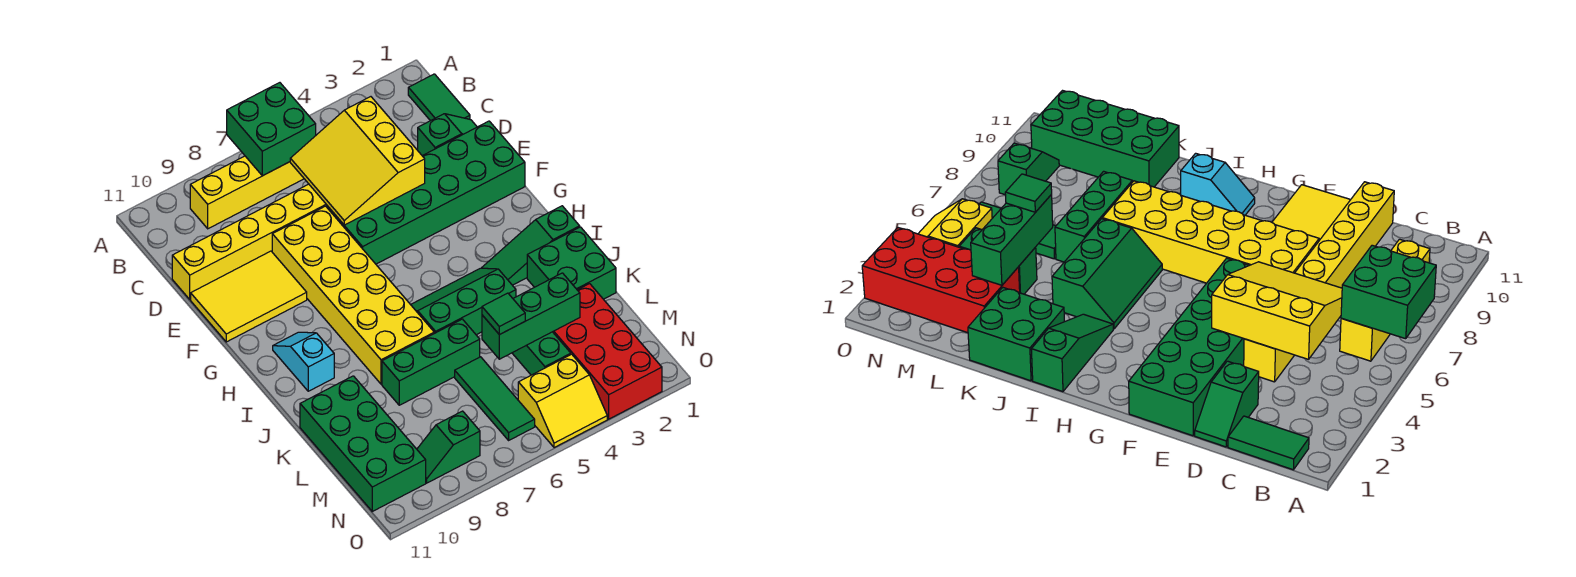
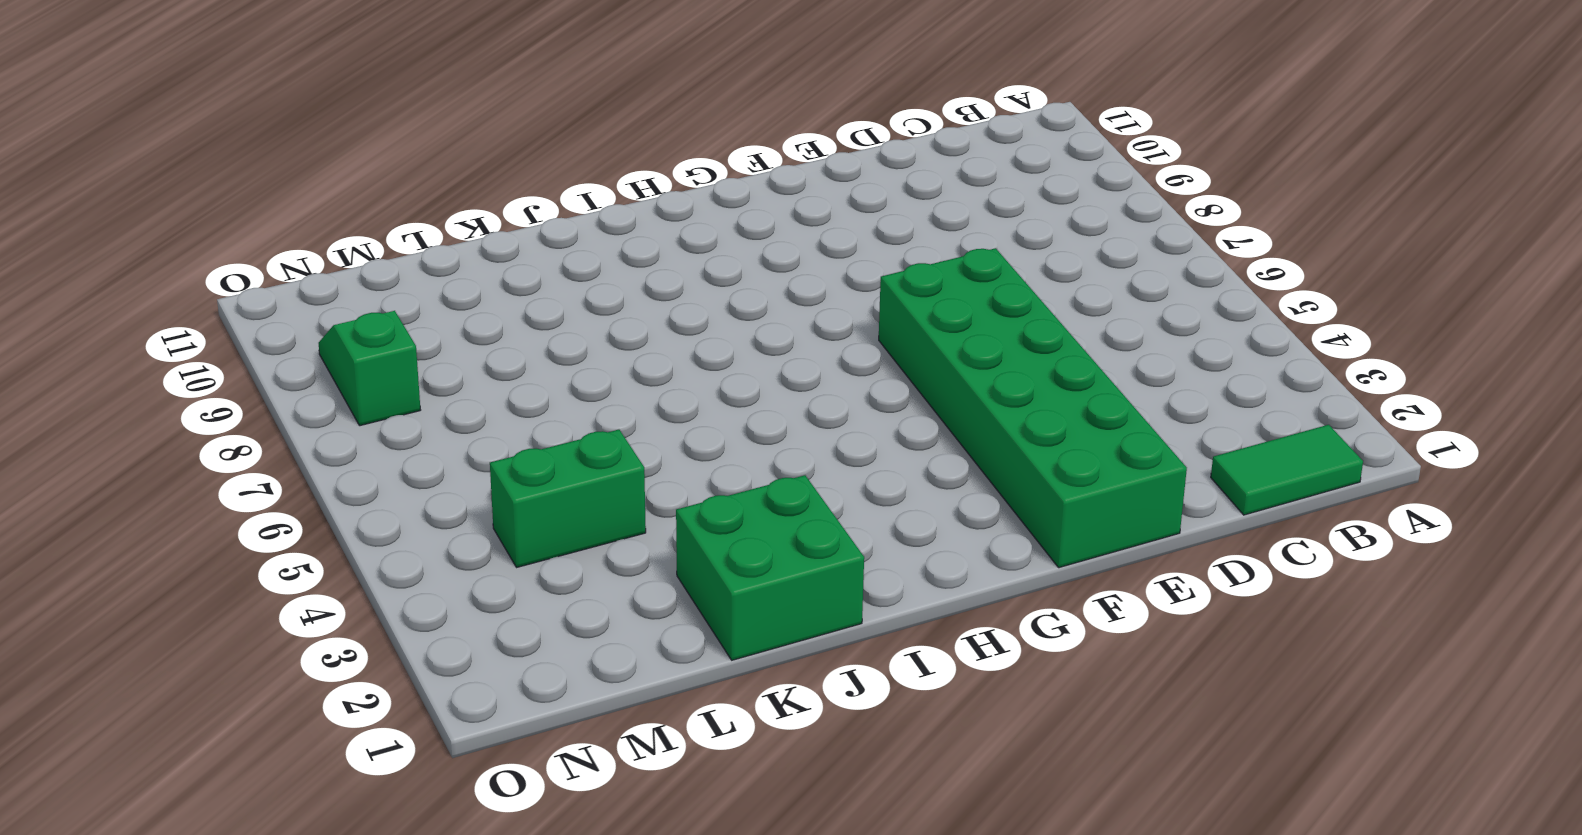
none -> yellow brick B6:B9 level 1
none -> green slope D1:D2 level 1 top 2
none -> yellow brick D4:D11 level 1

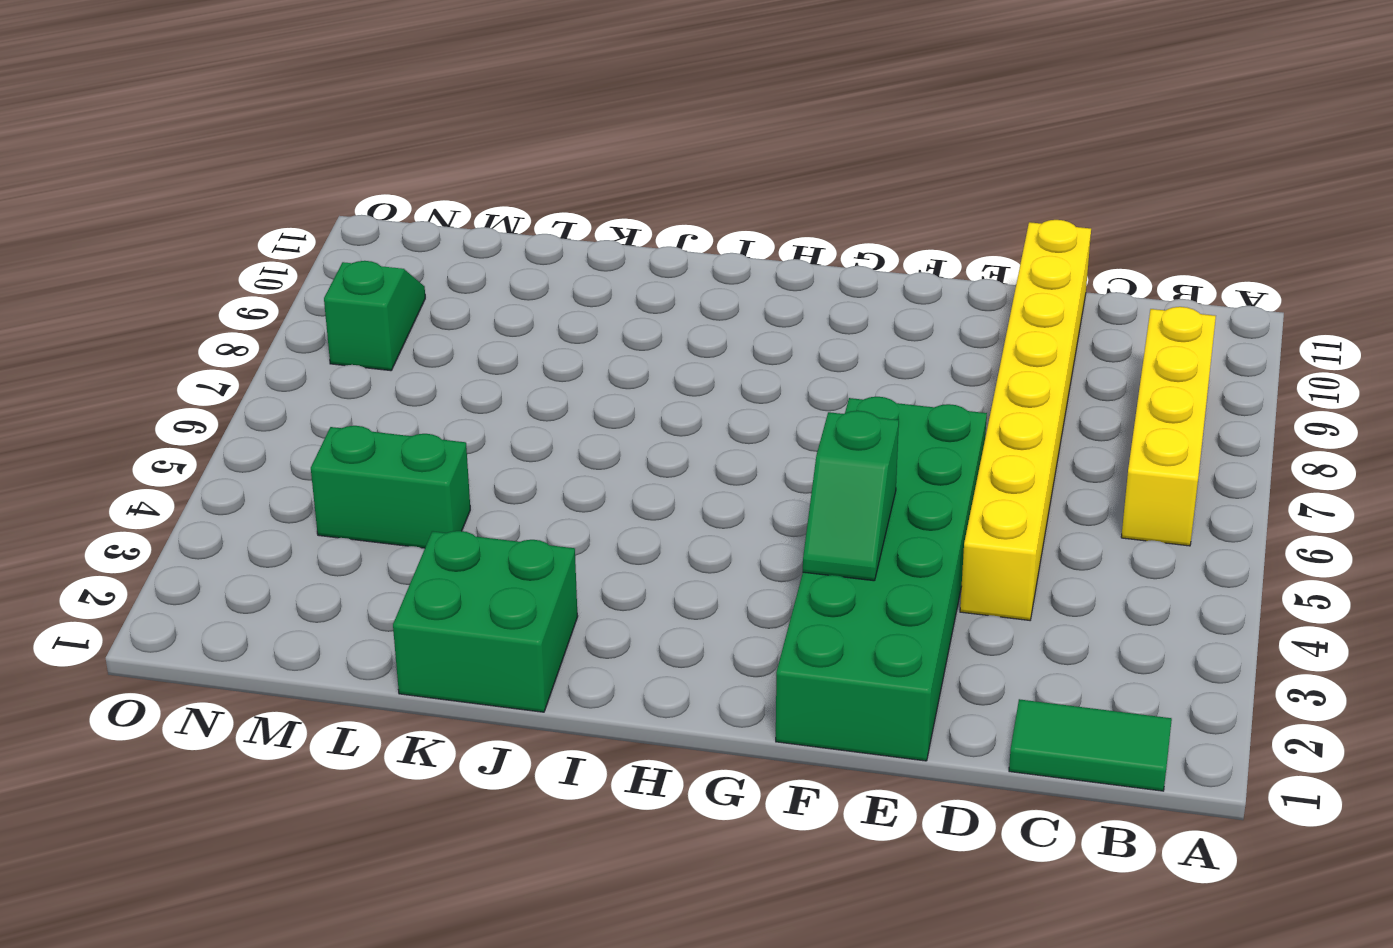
green slope F3:F4 level 2 top 4 -> green slope D1:D2 level 1 top 2
none -> yellow brick E7:J8 level 1
none -> yellow tile E9:F11 level 1
none -> cyan slope H10:I10 level 1 top I

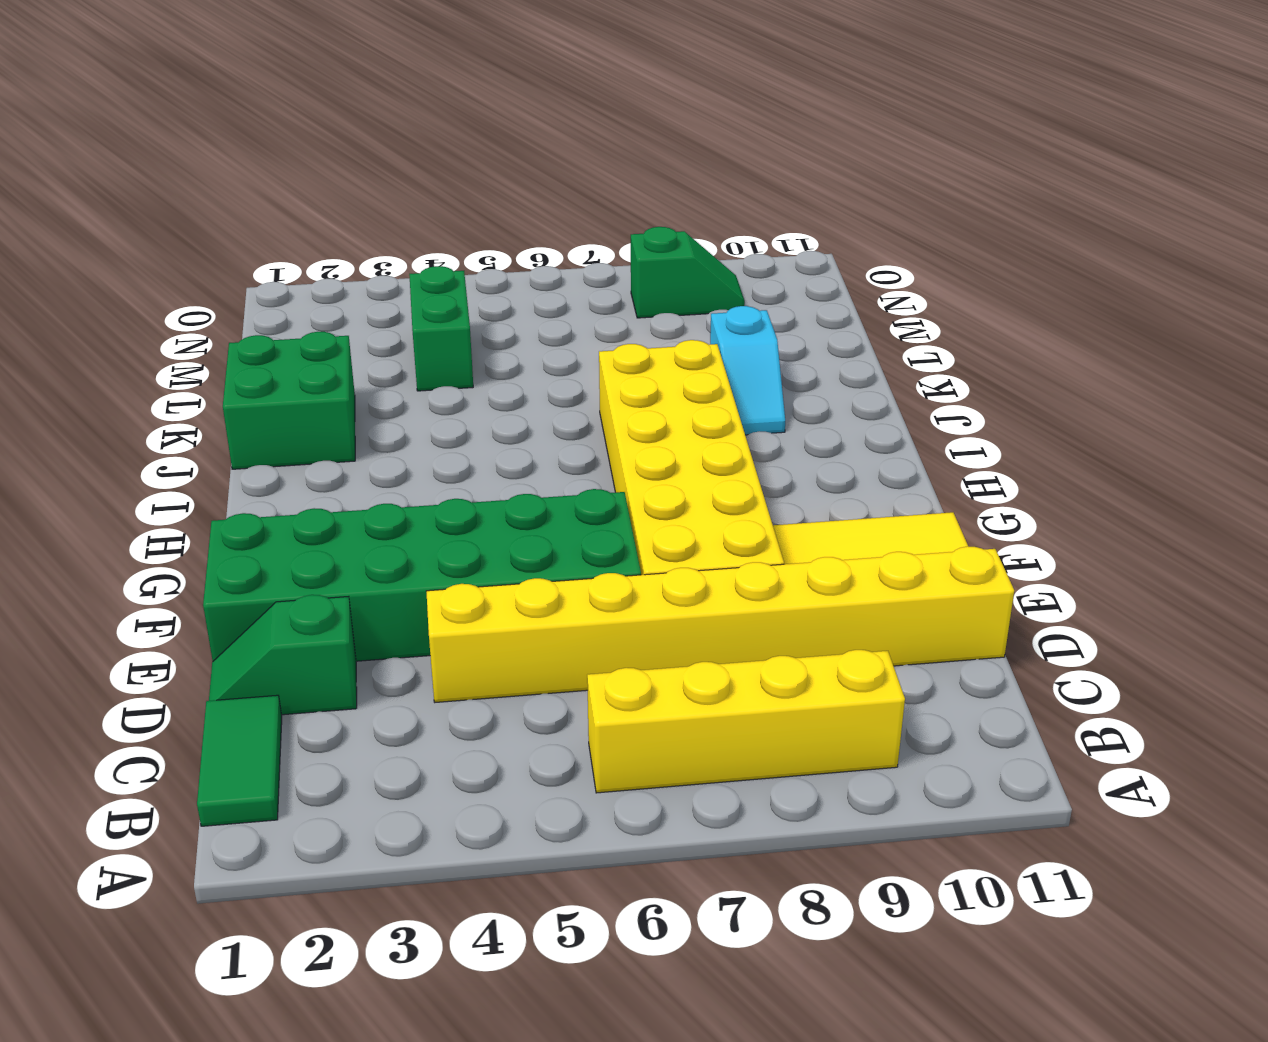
cyan slope J9:K9 level 1 top K -> cyan slope H10:I10 level 1 top I
none -> green slope I1:I3 level 1 top 1
none -> green slope I4:J6 level 1 top J
none -> green brick K6:K8 level 1

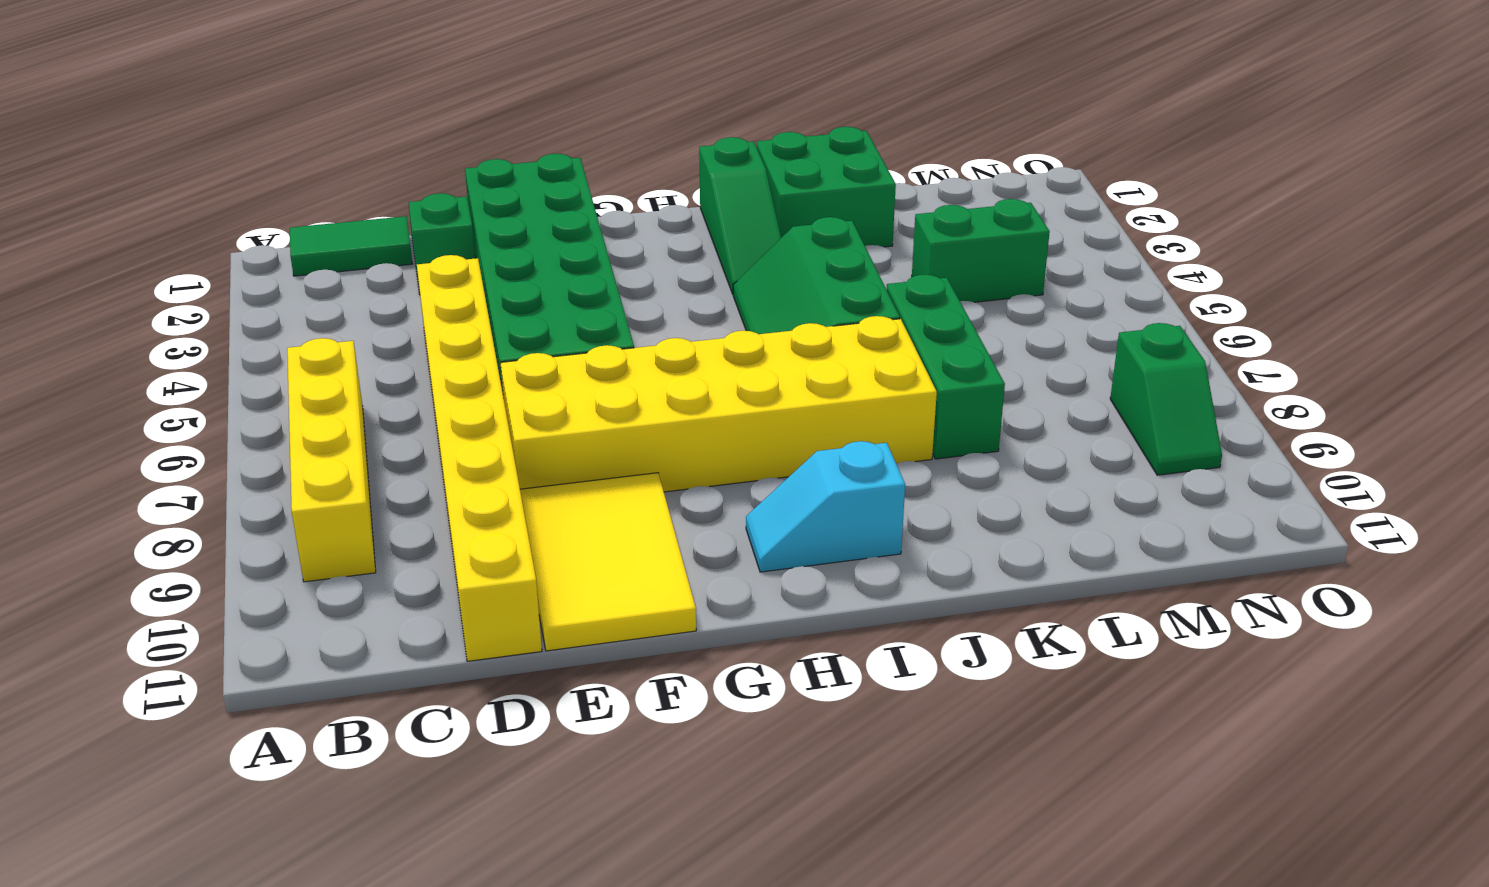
none -> green brick K10:N11 level 1
none -> red brick L2:O3 level 1
none -> green tile L6:N6 level 1

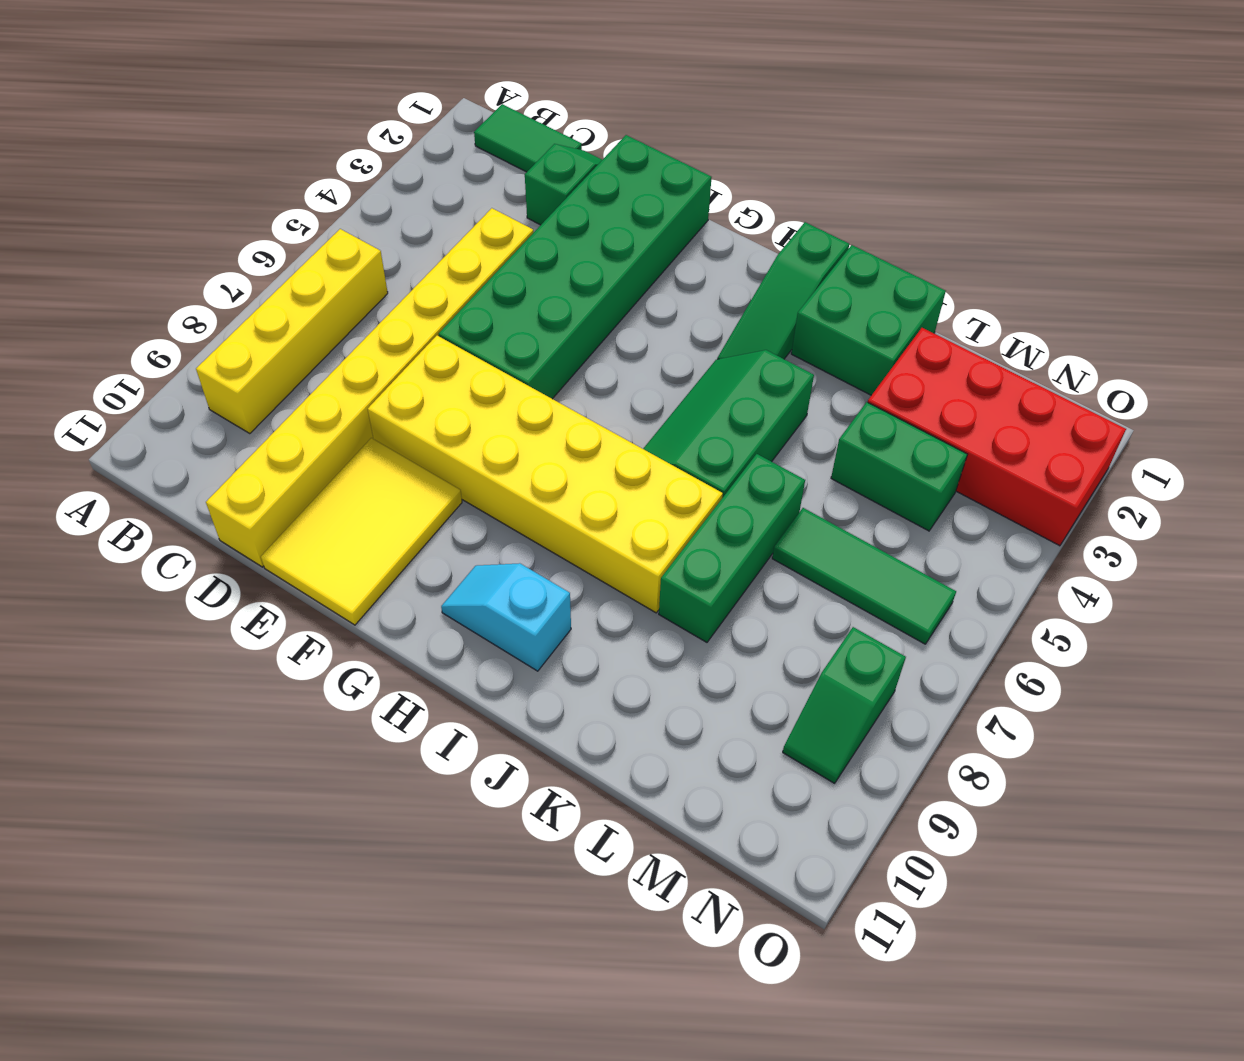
none -> green brick K10:N11 level 1
none -> yellow slope N4:O5 level 1 top N
none -> green brick A6:B7 level 2

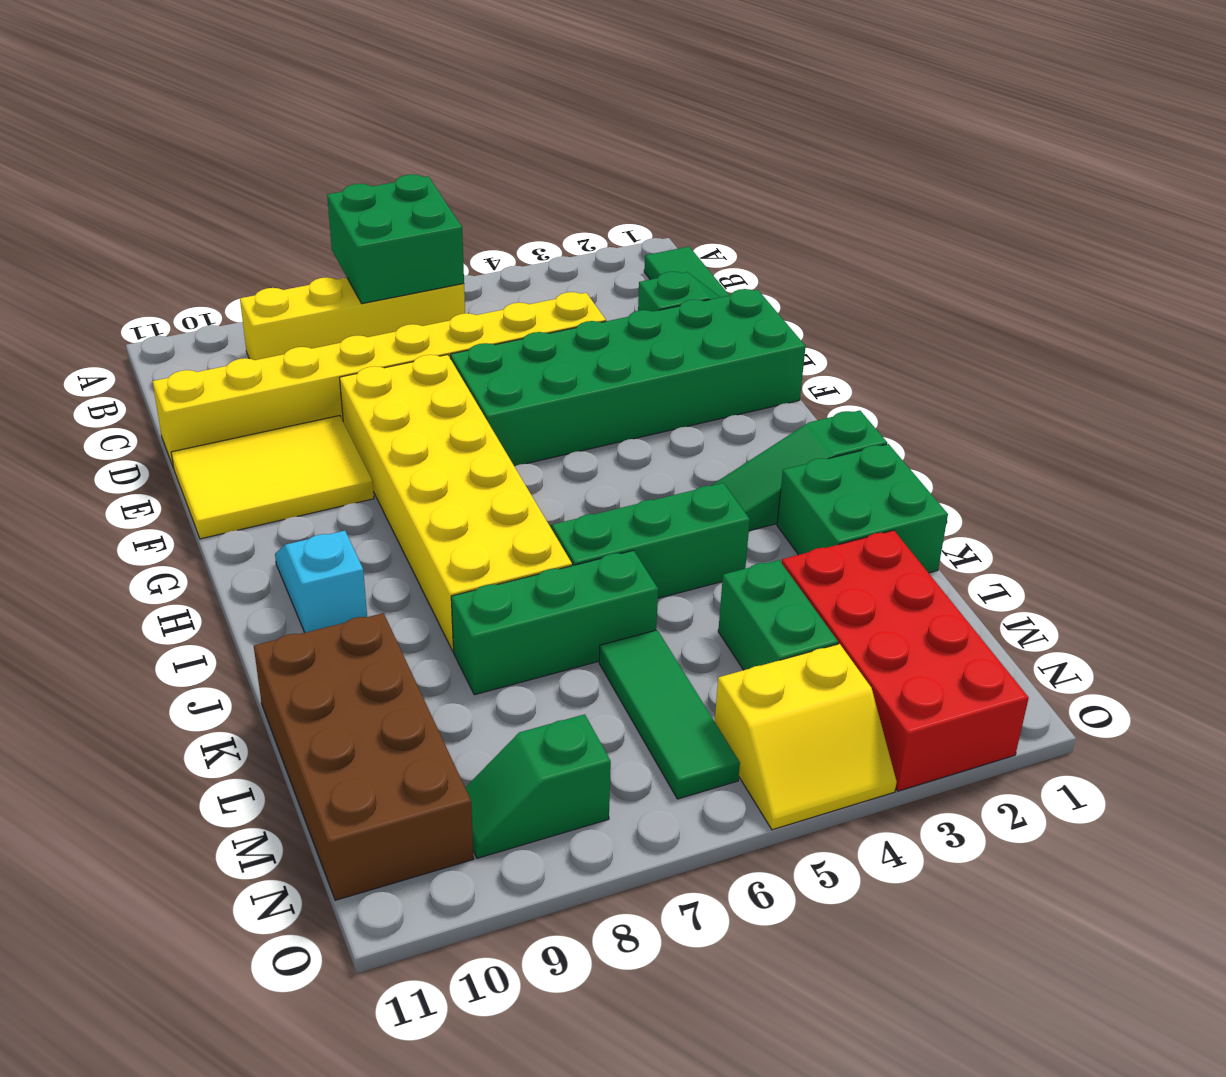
brown brick K10:N11 level 1 -> green brick K10:N11 level 1
none -> yellow slope C4:E6 level 2 top 4
none -> green brick L3:L5 level 2
none -> green tile L5 level 3

